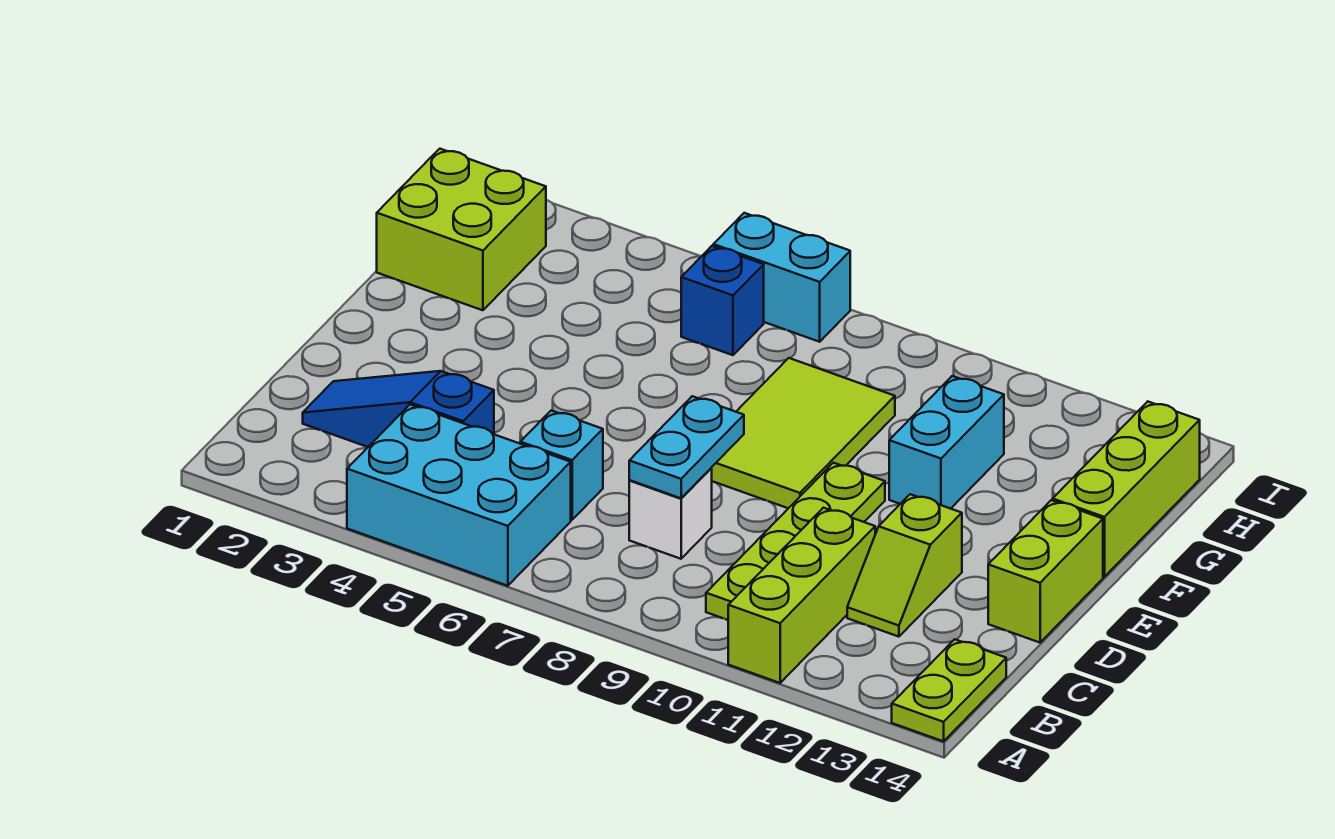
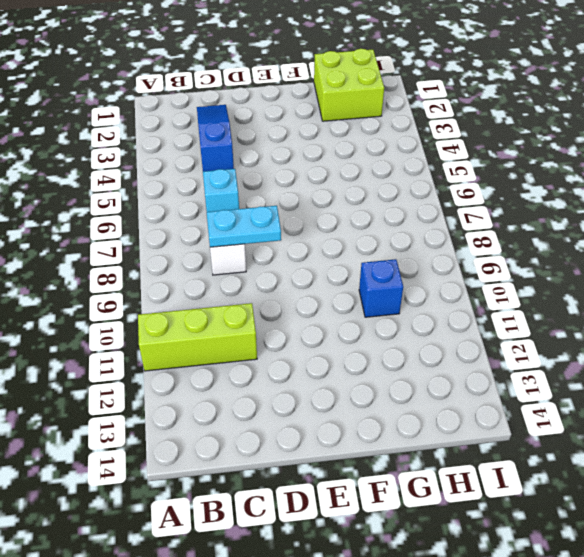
blue brick G10 level 1 -> blue brick H6 level 1
none -> cyan brick A4:B6 level 1
none -> lime plate A14:B14 level 1
none -> lime plate B10:E10 level 1

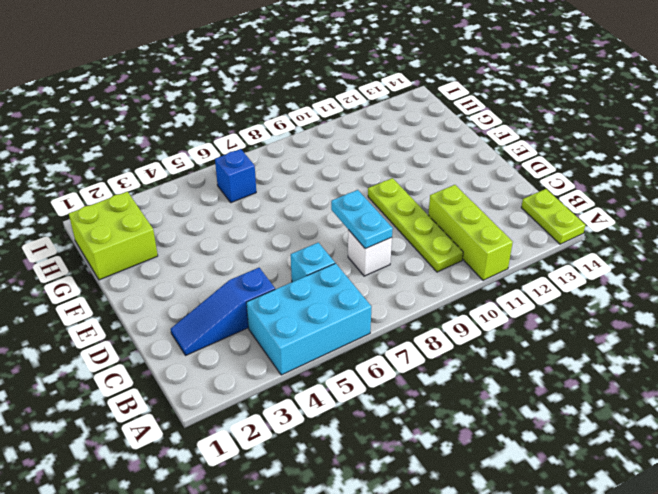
none -> lime slope C12:D12 level 1 top D
none -> lime brick D14:E14 level 1
none -> lime tile E8:G9 level 1

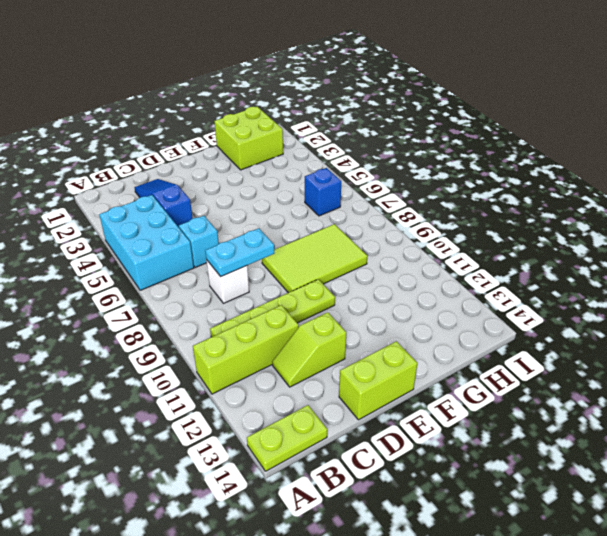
none -> cyan brick F11:G11 level 1
none -> lime brick F14:H14 level 1
none -> cyan brick I6:I7 level 1

